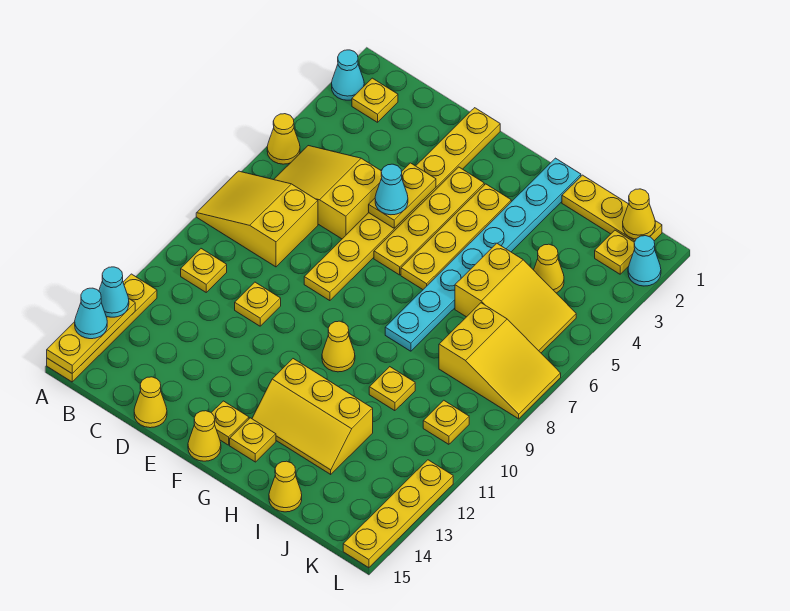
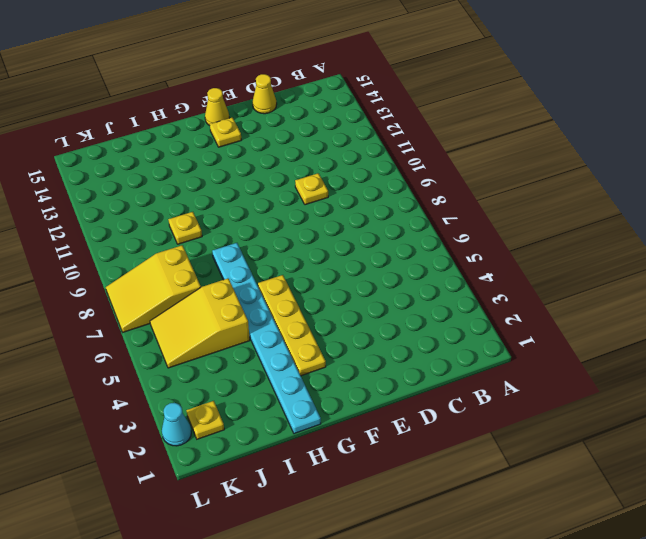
none -> cyan cone A2 level 1
none -> yellow cone A5 level 1
none -> yellow slope A7:C8 level 1 top C
none -> yellow plate A12:A15 level 1

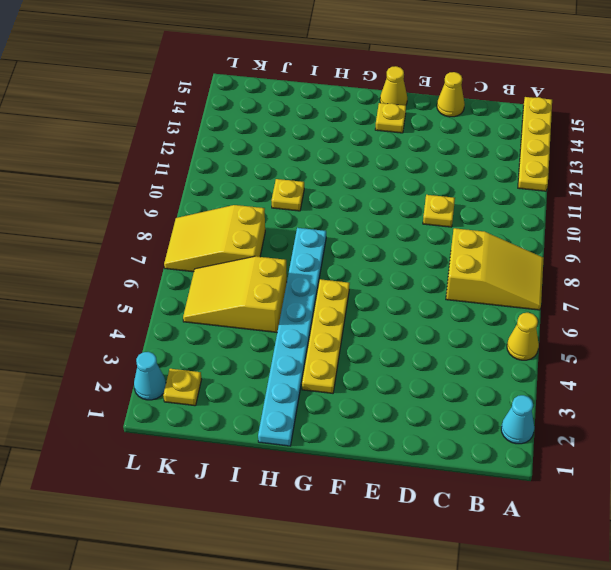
none -> yellow plate B2 level 1
none -> yellow slope B5:D6 level 1 top D
none -> yellow plate B10 level 1
none -> yellow plate E1:E8 level 1

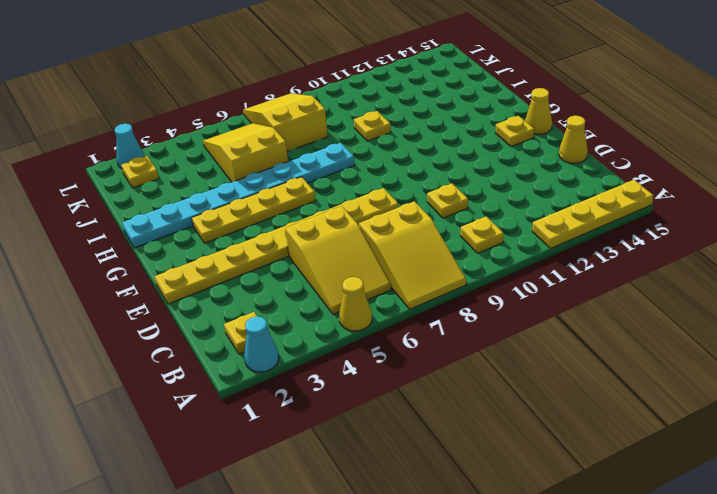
none -> yellow plate F3:F6 level 1
none -> yellow cone G10 level 1
none -> yellow slope G12:I13 level 1 top 12
none -> yellow plate G14 level 1

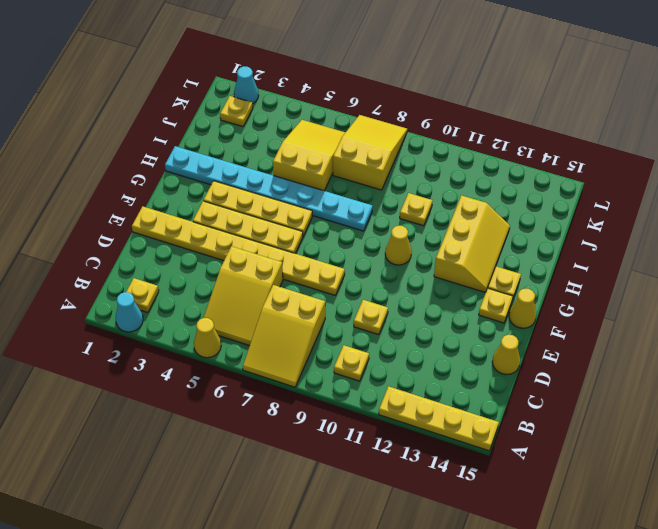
none -> yellow plate I1:K1 level 1
none -> yellow cone I15 level 1
none -> yellow cone J4 level 1
none -> yellow plate K10 level 1

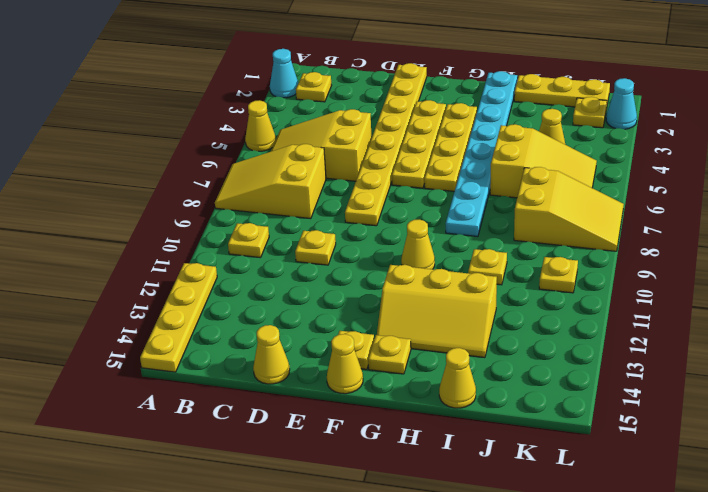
none -> yellow plate L12:L15 level 1
none -> yellow plate A13:A15 level 2
none -> yellow plate E4:E5 level 2
none -> yellow cone K1 level 2

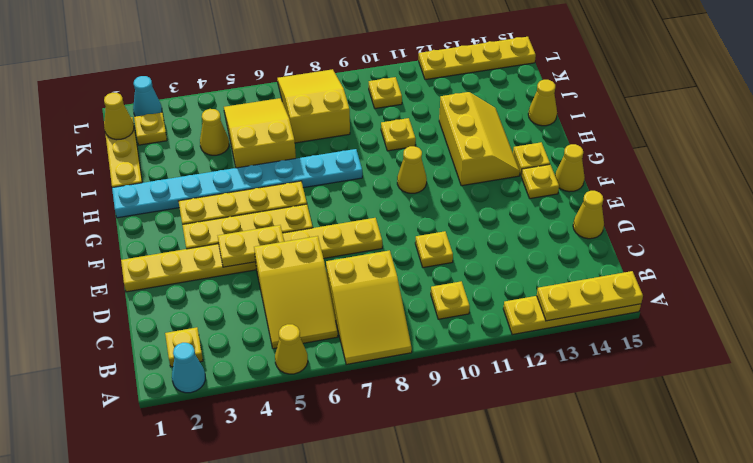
none -> cyan cone A13 level 3
none -> cyan cone A14 level 3
none -> cyan cone E5 level 3

